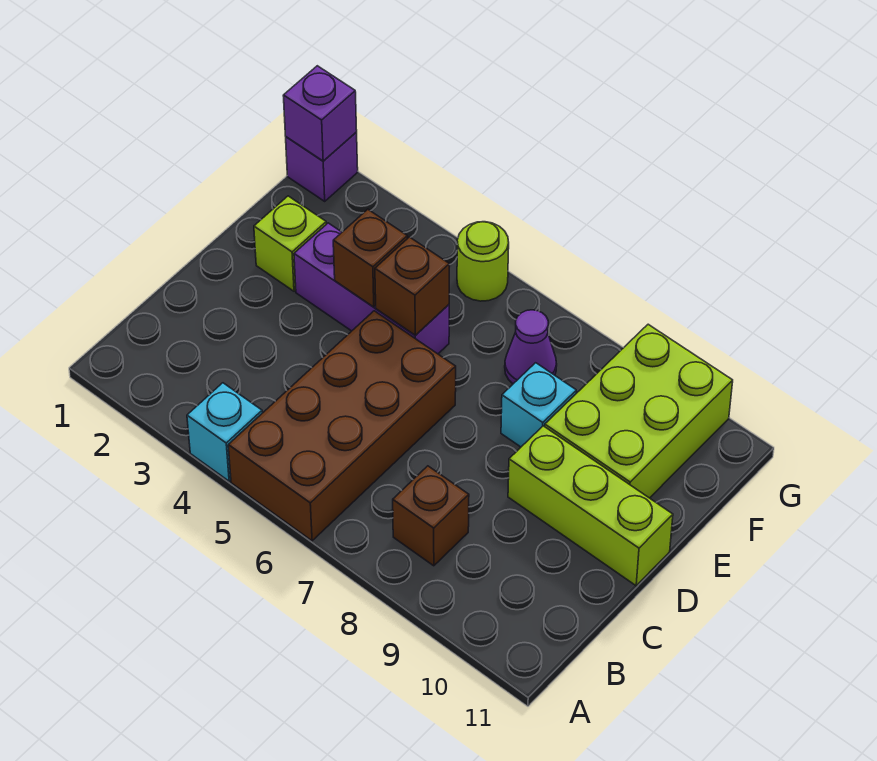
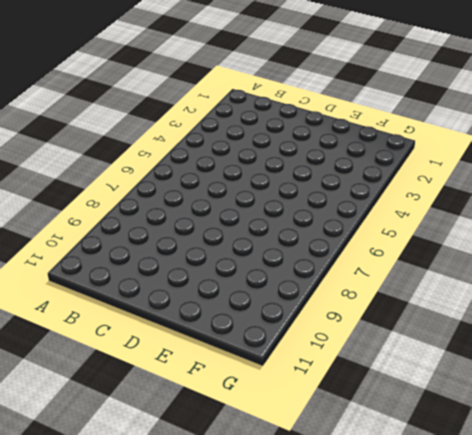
none -> cyan brick A4 level 1
none -> brown brick A5:D6 level 1
none -> brown brick B8 level 1

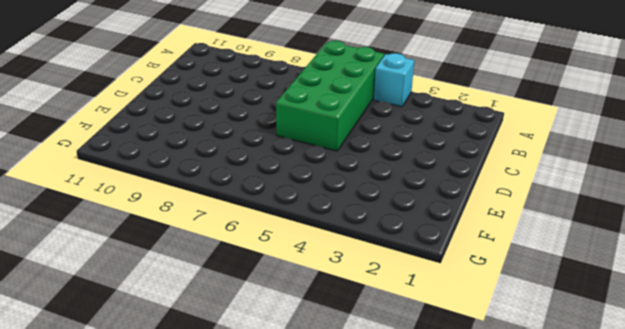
green brick A5:D6 level 1 -> brown brick A5:D6 level 1
none -> brown brick B8 level 1
none -> lime brick D9:D11 level 1
none -> lime brick E2 level 1

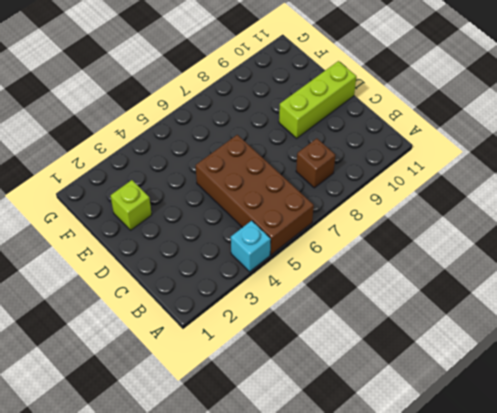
none -> purple brick E3:E5 level 1
none -> cyan brick E8 level 1
none -> lime brick E9:G10 level 1

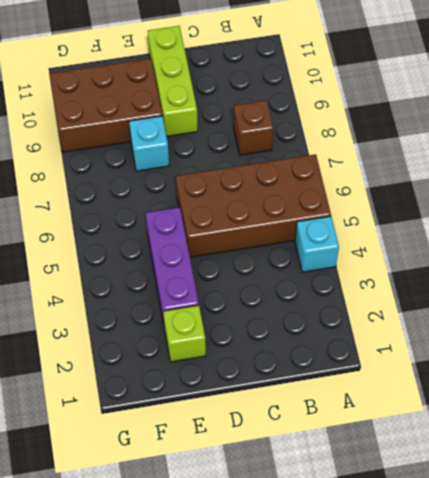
brown brick E9:G10 level 1 -> lime brick E9:G10 level 1
none -> purple cone F7 level 1
none -> purple brick G1 level 1
none -> lime round brick G5 level 1

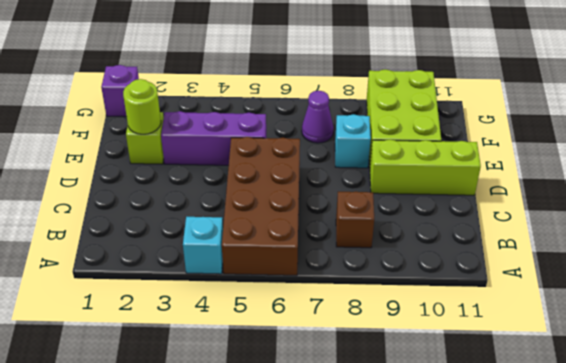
lime round brick E2 level 2 -> lime round brick G5 level 1
none -> brown brick E4 level 2
none -> brown brick E5 level 2
none -> purple brick G1 level 2

